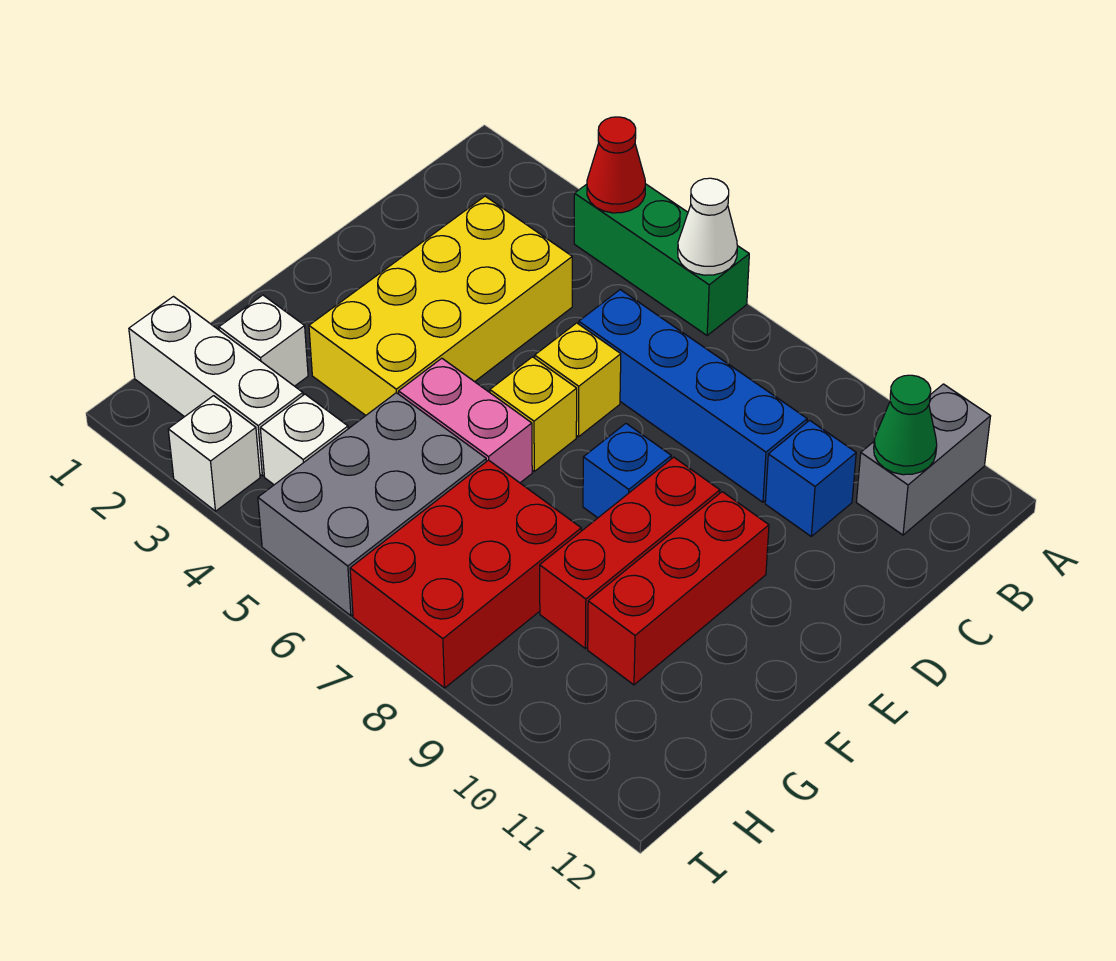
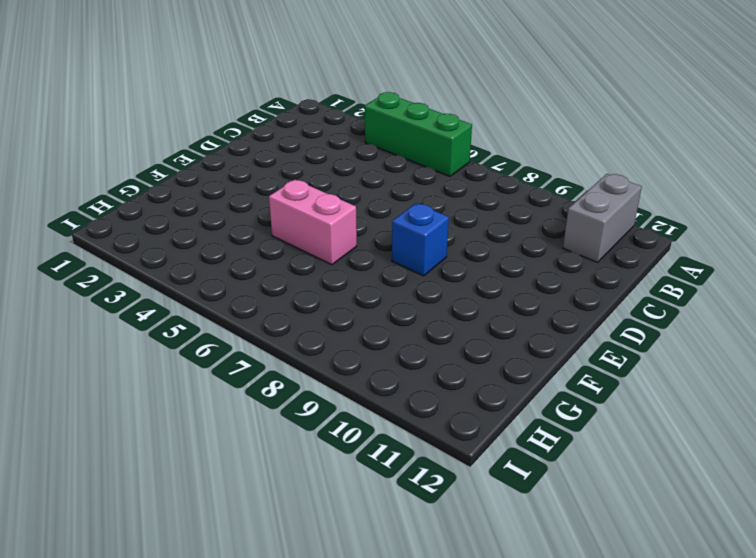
none -> yellow brick C3:F4 level 1
none -> blue brick C6:C9 level 1
none -> blue brick C10 level 1

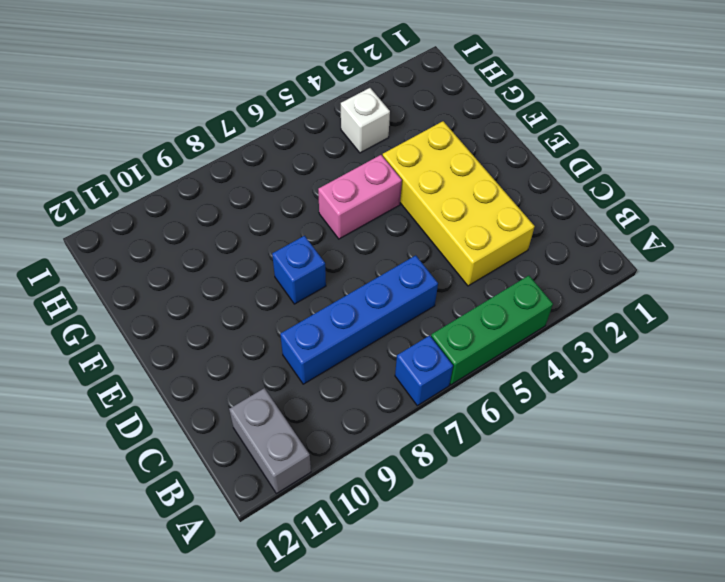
blue brick A7 level 1 -> blue brick C10 level 1
none -> yellow brick D6 level 1
none -> yellow brick E6 level 1
none -> red brick E9:G9 level 1

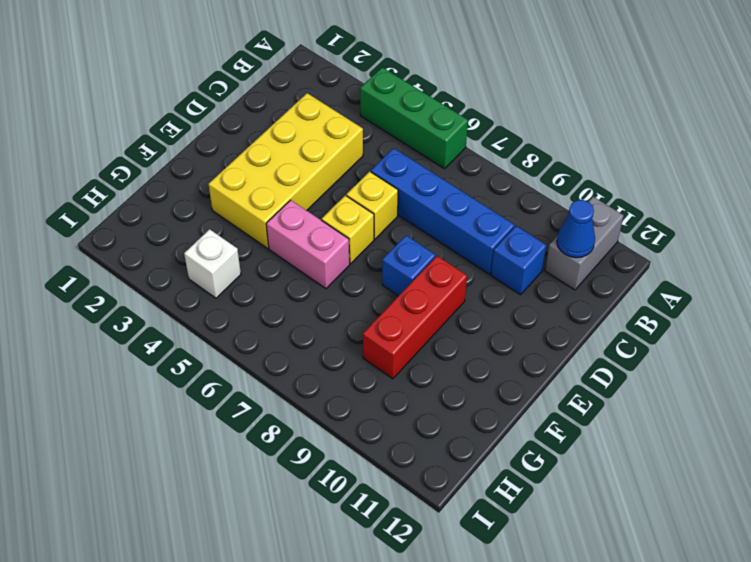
blue cone B11 level 2 -> green cone B11 level 2
none -> red brick E10:G10 level 1
none -> white brick G2 level 1
none -> grey brick G5:I6 level 1

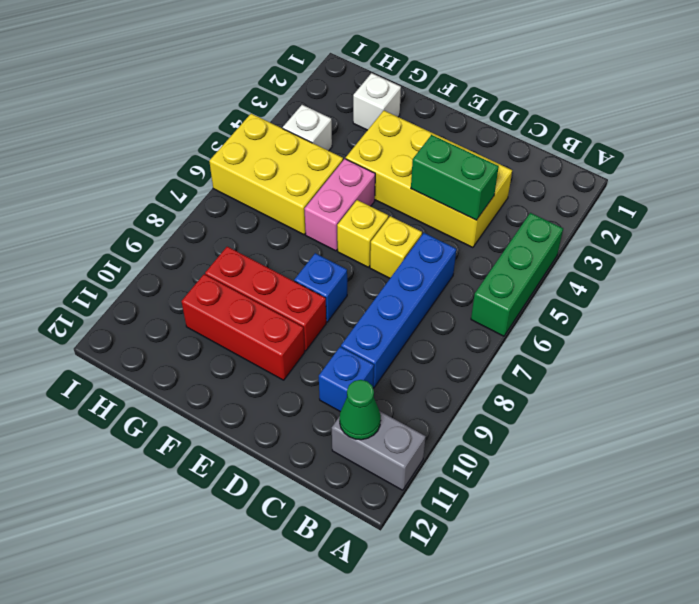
green brick C4:D4 level 2 -> none
yellow brick G5:I6 level 1 -> grey brick G5:I6 level 1
none -> red brick G7:I8 level 1
none -> white brick H1:H3 level 1
none -> white brick I3 level 1

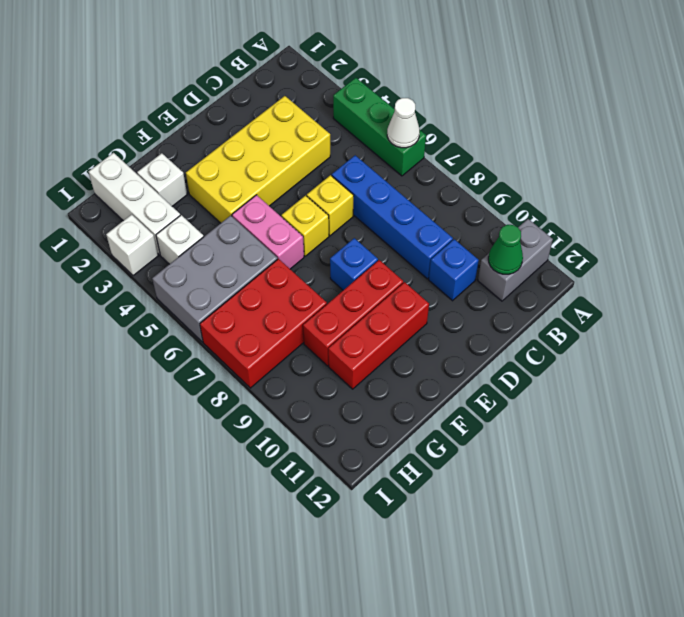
none -> red cone A4 level 2

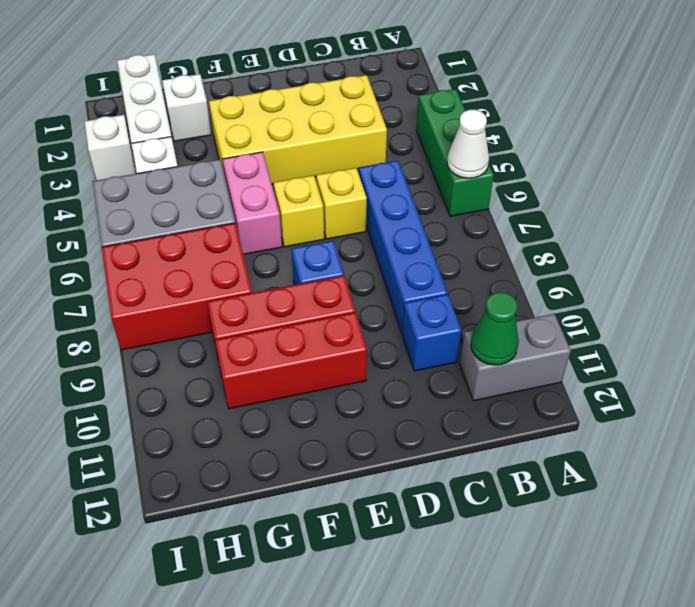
none -> red cone A4 level 2

